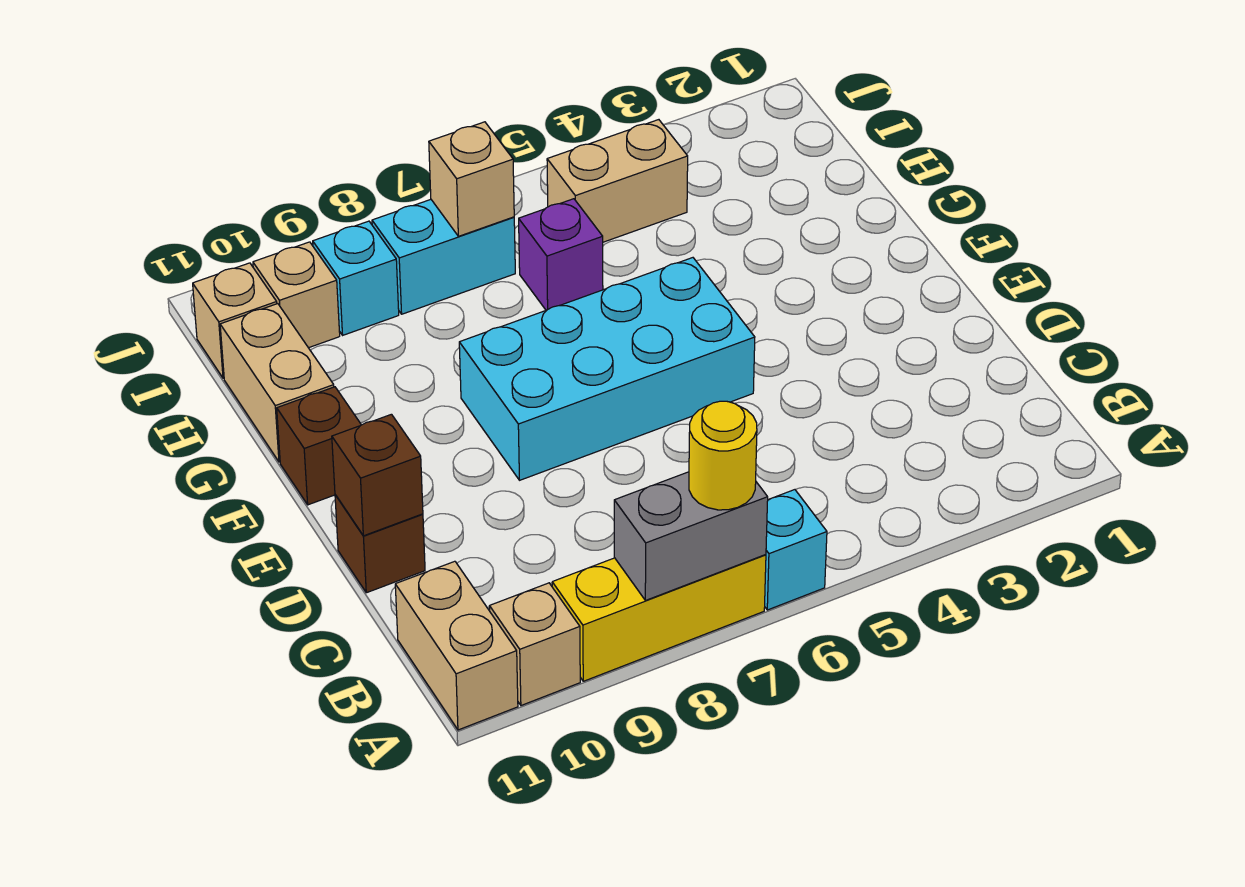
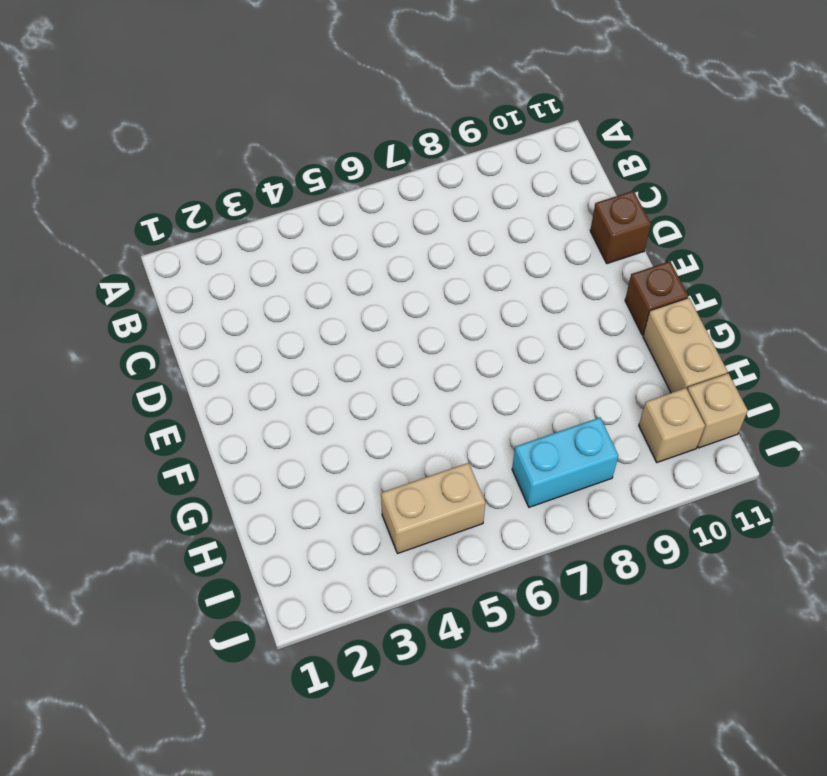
none -> cyan brick A6 level 1
none -> yellow brick A7:A9 level 1
none -> tan brick A10 level 1

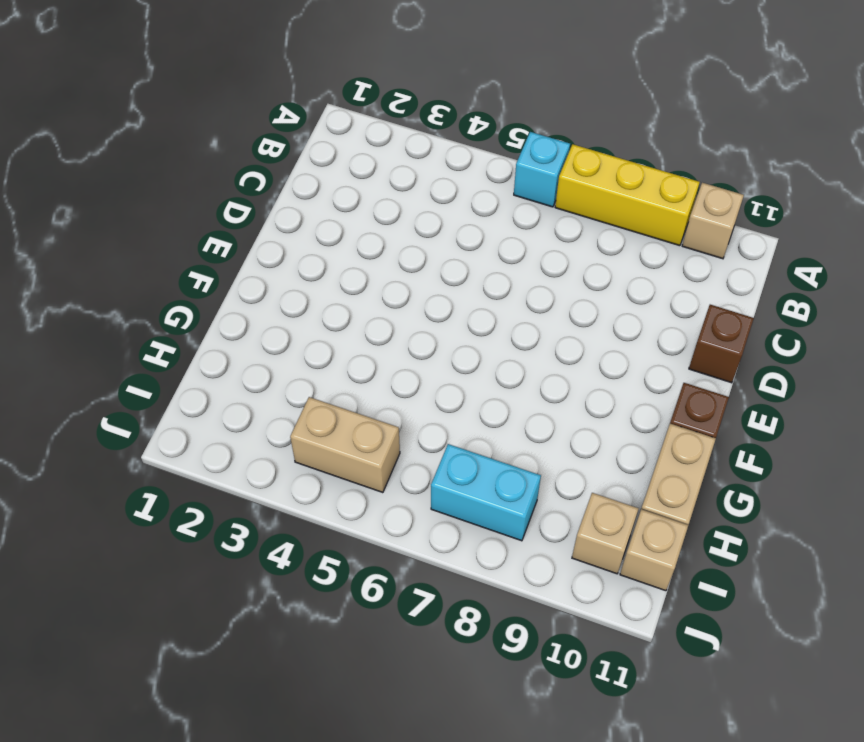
none -> tan brick A11:B11 level 1
none -> cyan brick E5:F8 level 1
none -> purple brick H6 level 1

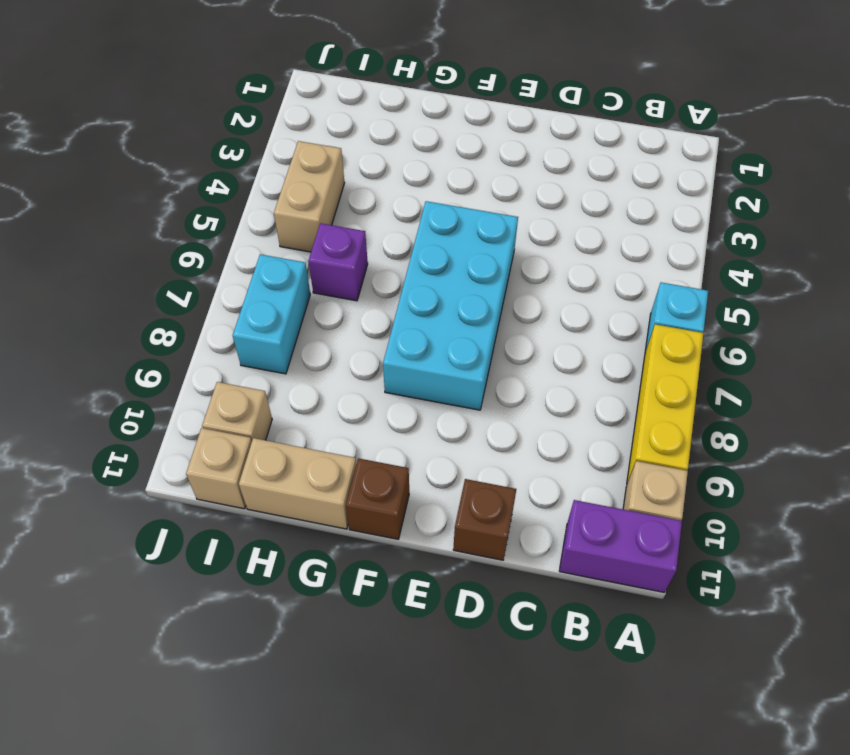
purple brick A11:B11 level 1 -> tan brick A11:B11 level 1
none -> cyan brick I9 level 1
none -> grey brick A7:A8 level 2
none -> brown brick D11 level 2

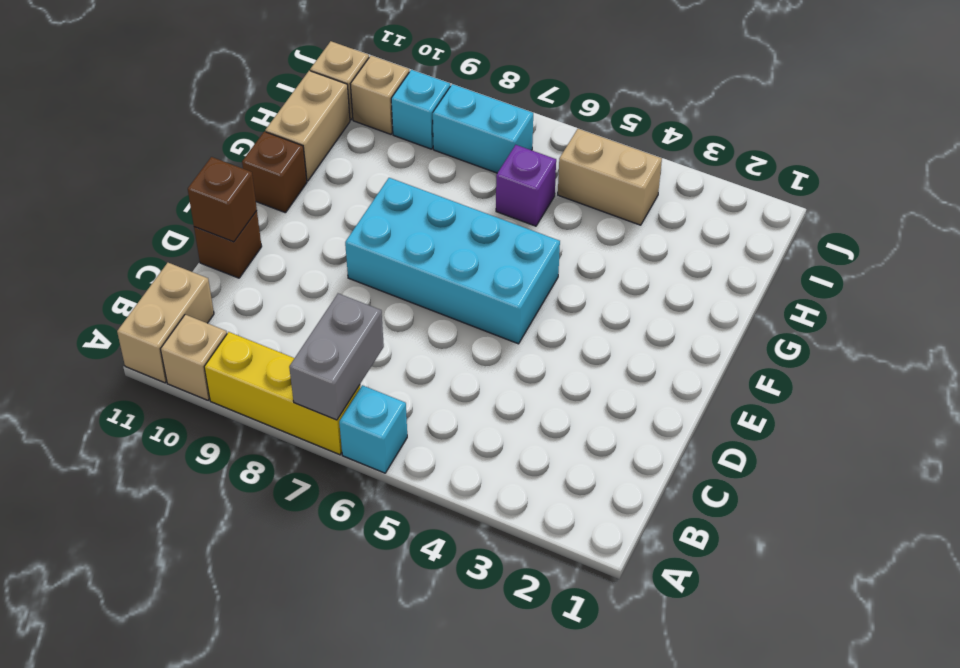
grey brick A7:B7 level 2 -> grey brick A7:A8 level 2
none -> tan brick I7 level 2
none -> yellow round brick A7 level 3

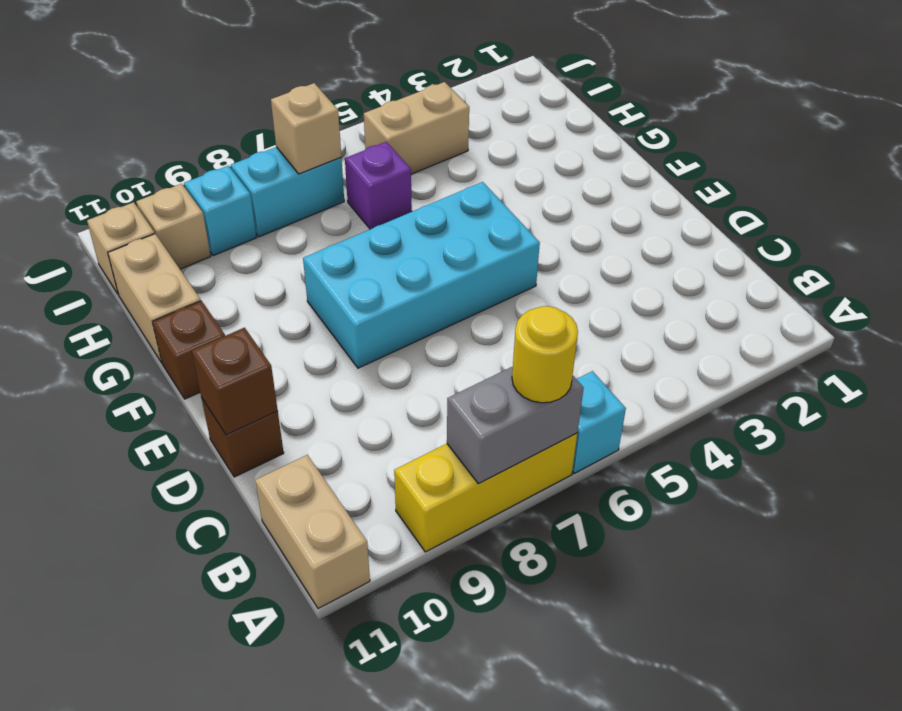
none -> tan brick A10 level 1

